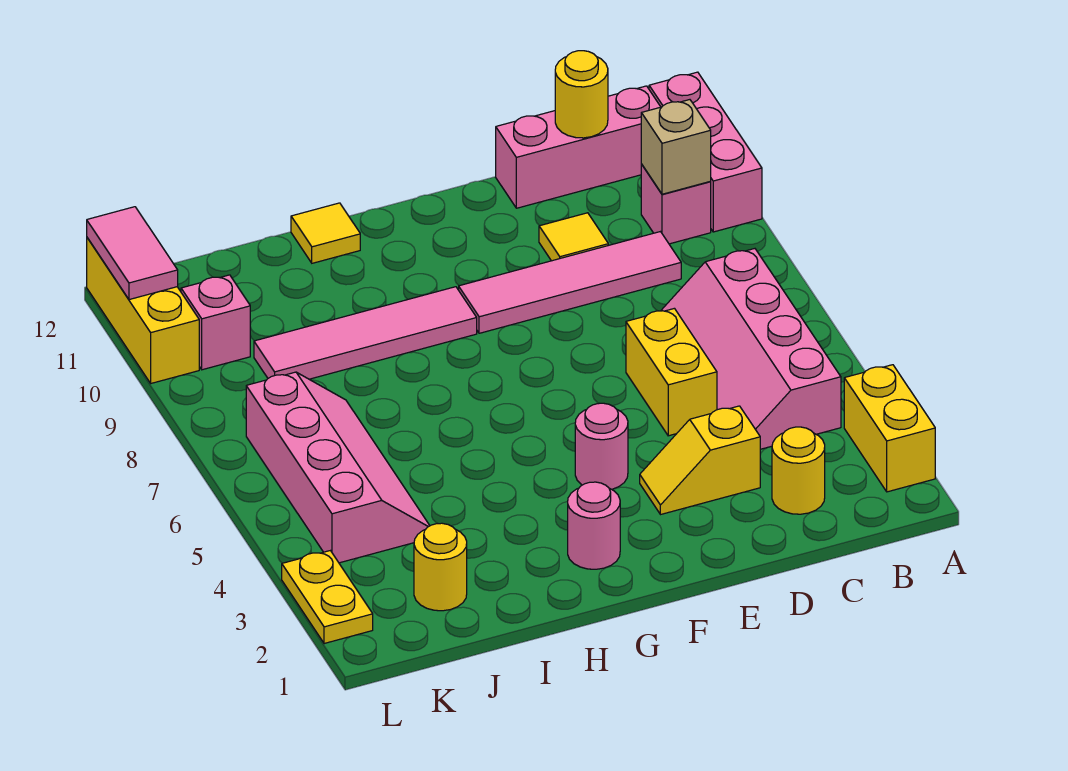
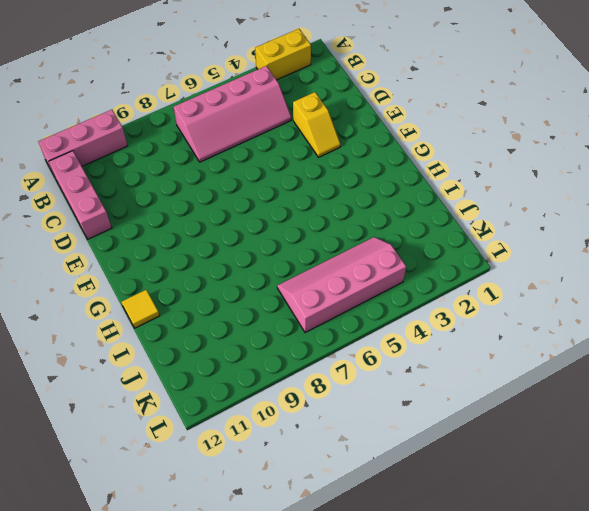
none -> pink brick B10 level 1
none -> yellow round brick C2 level 1
none -> pink tile C9:F9 level 1

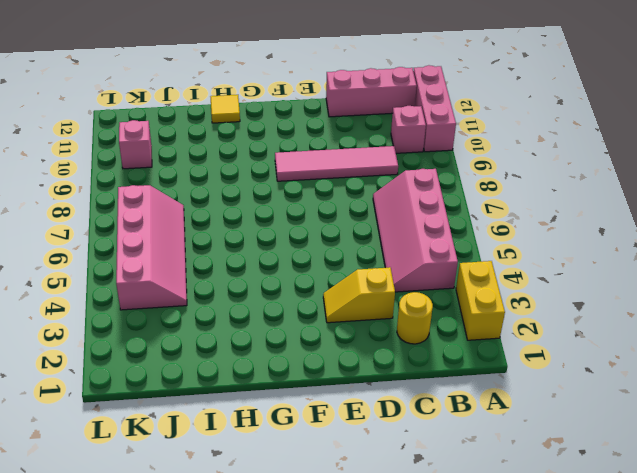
none -> yellow brick D5:D6 level 1
none -> yellow tile D10 level 1
none -> pink round brick F4 level 1

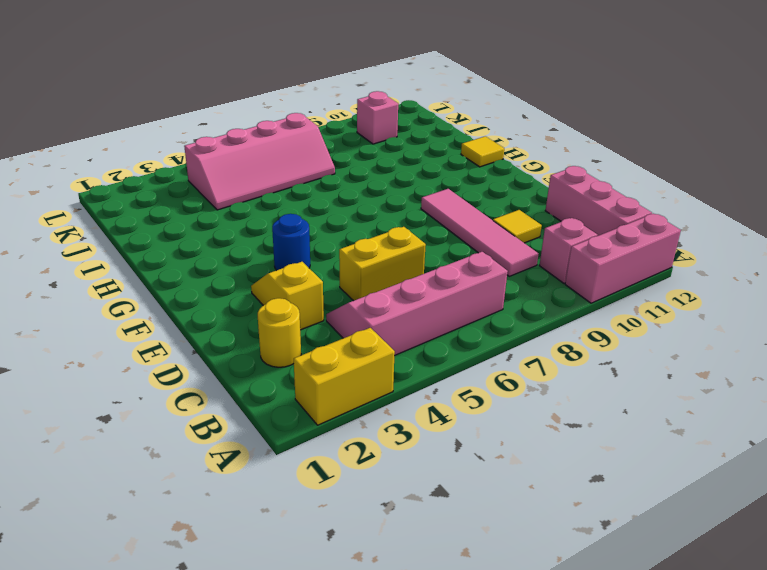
blue round brick F4 level 1 -> pink round brick F4 level 1
none -> pink round brick G2 level 1
none -> pink tile G9:J9 level 1
none -> yellow round brick J2 level 1

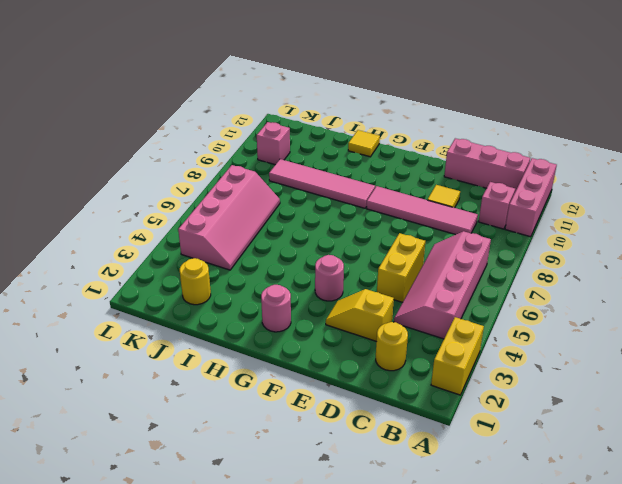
none -> yellow plate L2:L3 level 1
none -> yellow brick L10:L12 level 1
none -> tan brick B10 level 2

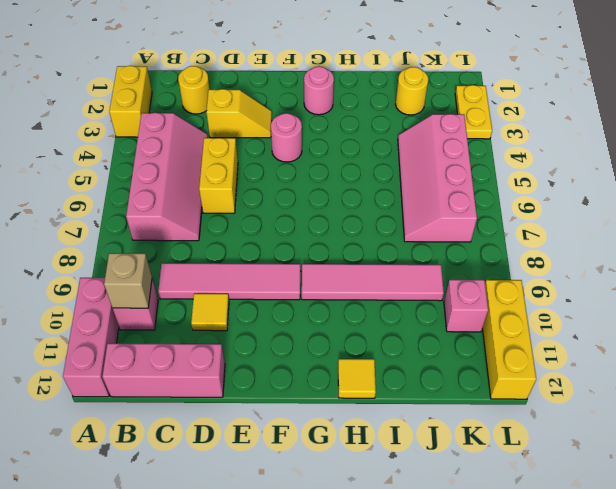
none -> yellow round brick C12 level 2
none -> pink tile L11:L12 level 2

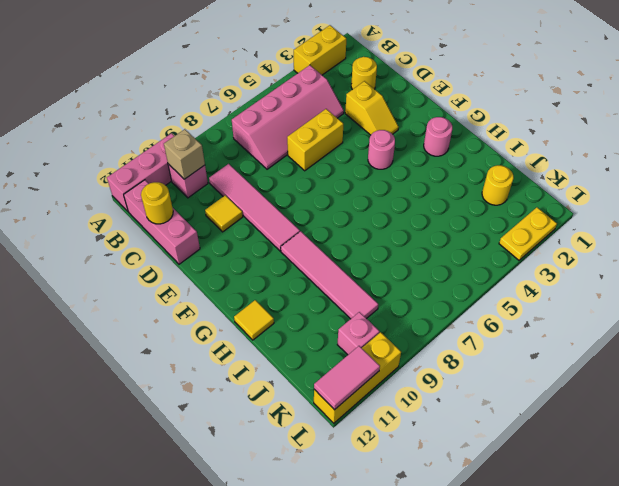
none -> pink slope J4:K7 level 1 top K

